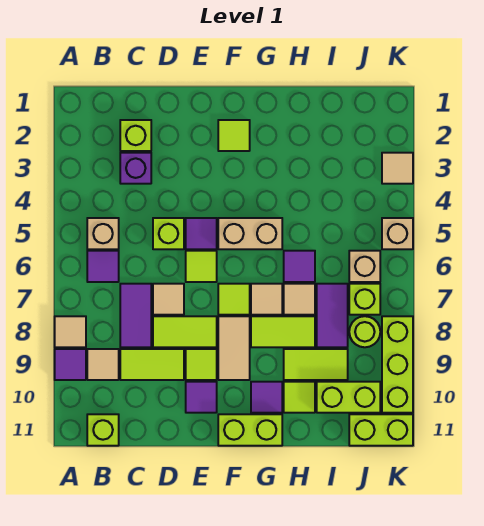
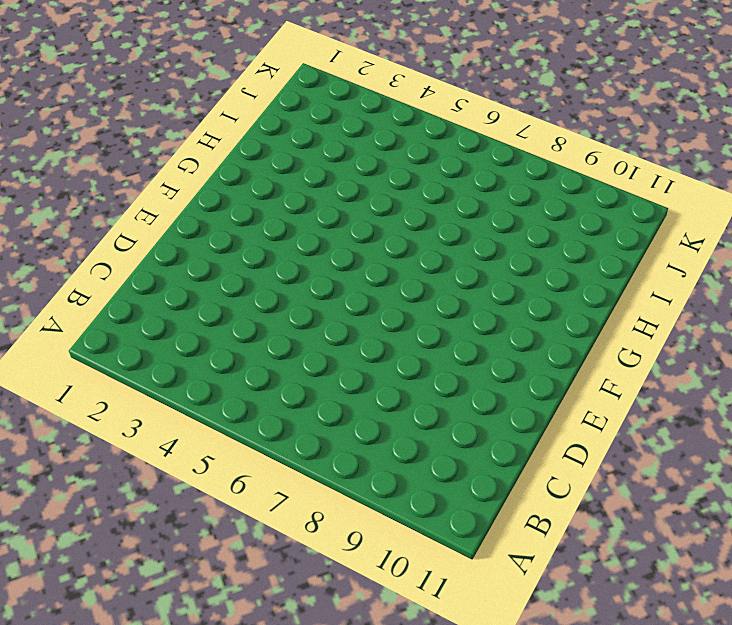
none -> tan tile A8 level 1
none -> purple tile A9 level 1
none -> tan brick B5 level 1
none -> purple tile B6 level 1

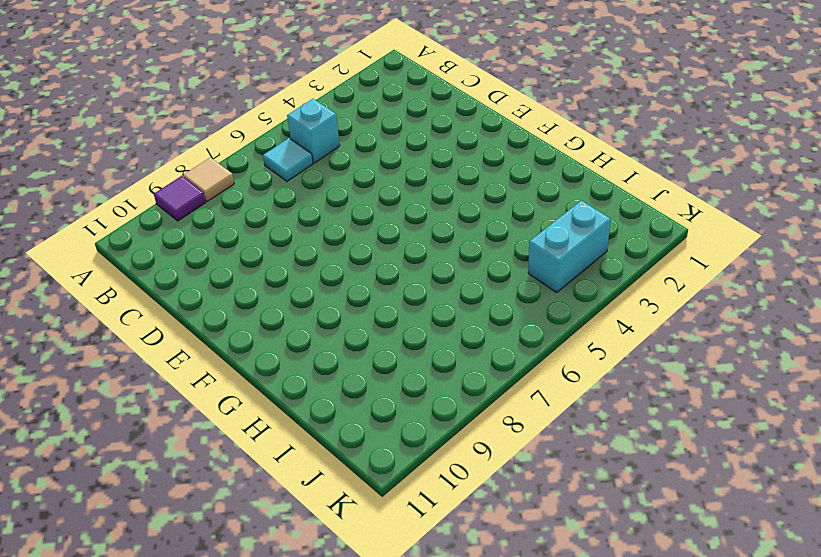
cyan brick B5 level 1 -> tan brick B5 level 1
cyan tile B6 level 1 -> purple tile B6 level 1
cyan brick J3:J4 level 1 -> none
none -> tan tile B9 level 1
none -> lime brick B11 level 1
none -> lime brick C2 level 1
none -> purple brick C3 level 1

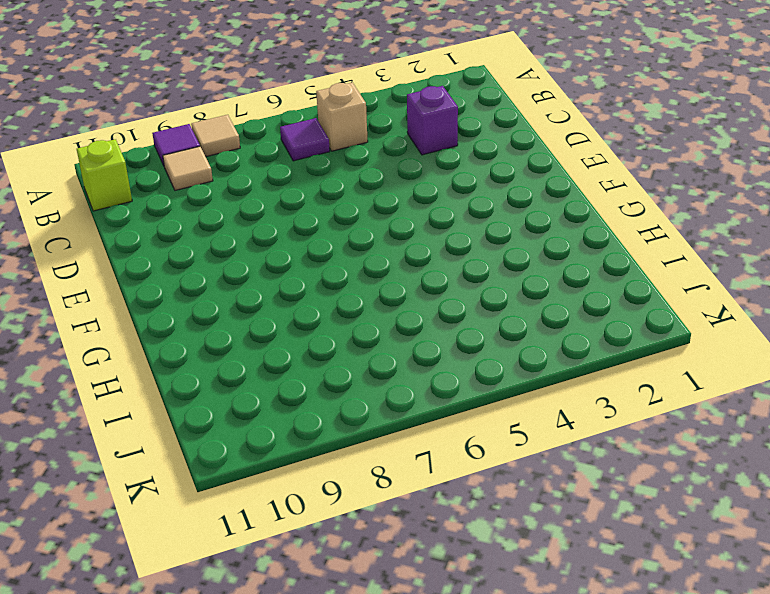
none -> lime brick C2 level 1
none -> purple tile C7:C8 level 1
none -> lime tile C9:D9 level 1
none -> lime brick D5 level 1

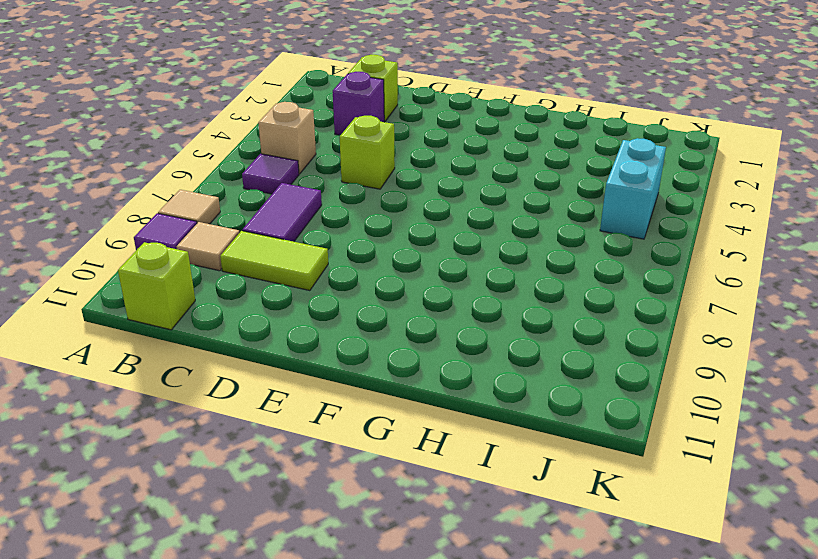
cyan brick J4:J5 level 1 -> none
none -> tan tile D7 level 1
none -> lime tile D8:E8 level 1
none -> purple tile E5 level 1
none -> lime tile E6 level 1

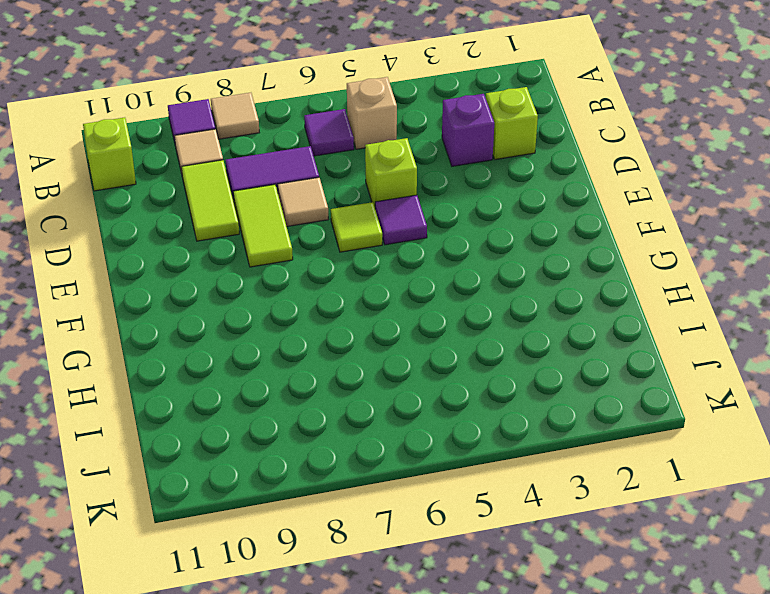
none -> lime tile E9 level 1
none -> purple tile E10 level 1
none -> lime tile F2 level 1
none -> tan brick F5:G5 level 1

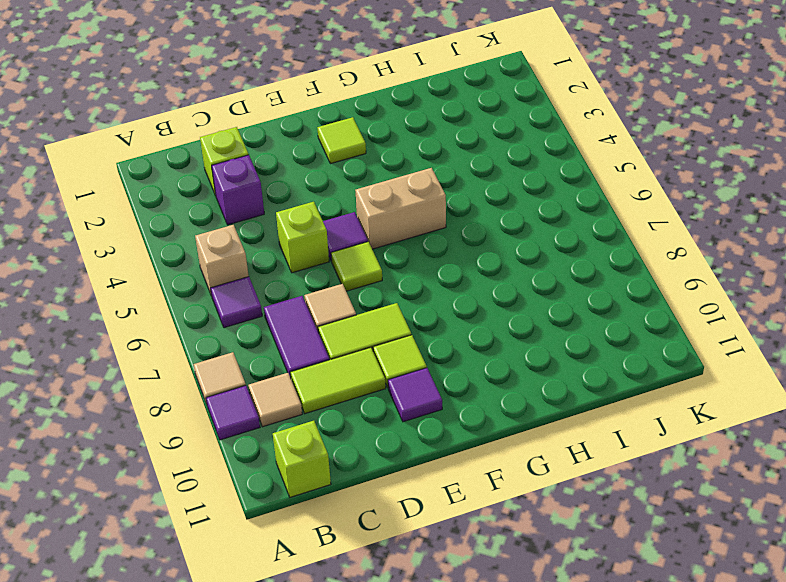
none -> lime tile F7 level 1
none -> tan tile F8:F9 level 1
none -> lime brick F11:G11 level 1
none -> tan tile G7 level 1

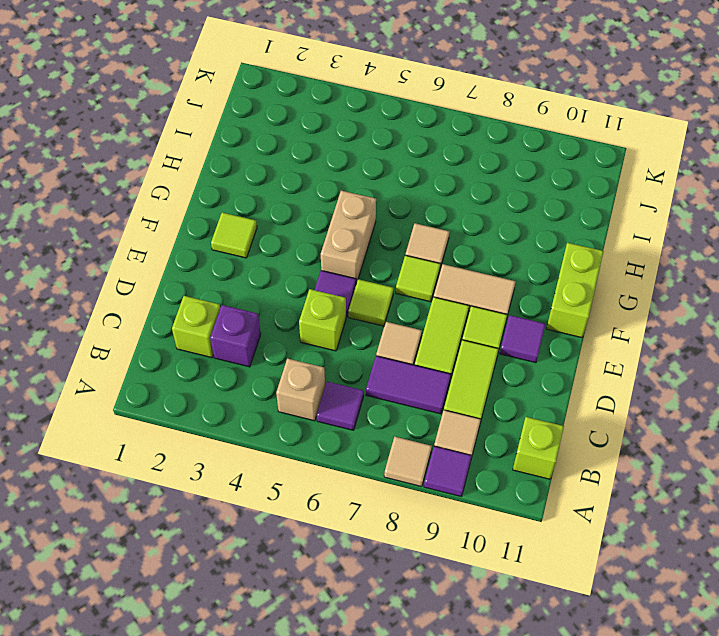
none -> lime tile G8:H8 level 1
none -> purple tile G10 level 1
none -> purple tile H6 level 1
none -> tan tile H7 level 1

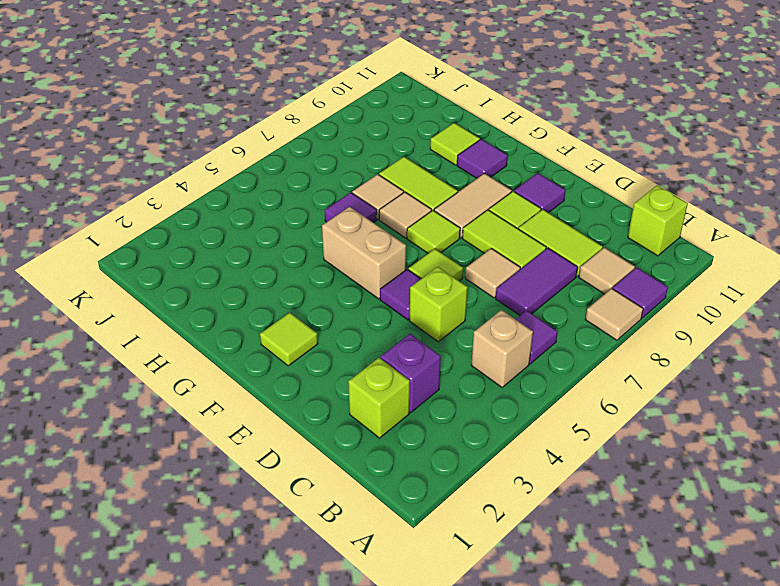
none -> lime brick F11:G11 level 1
none -> lime tile H9:I9 level 1
none -> purple tile I7:I8 level 1
none -> lime brick I10:J10 level 1

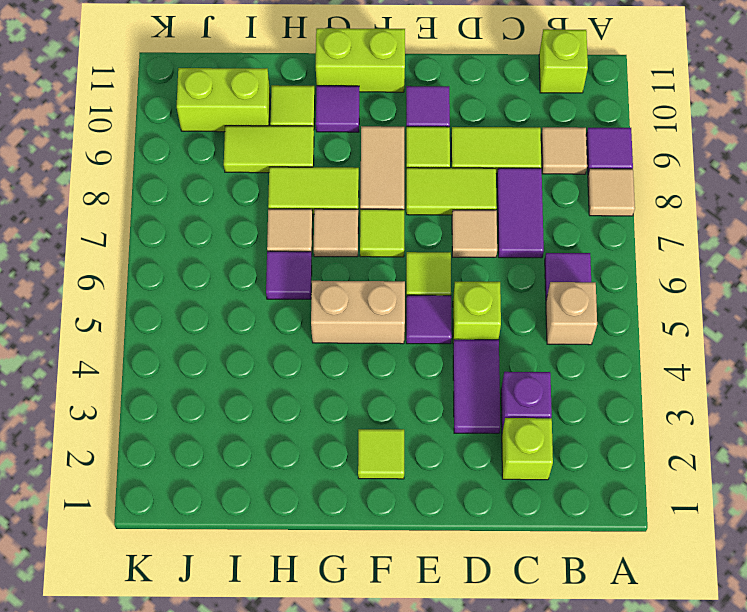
purple tile D3:D4 level 1 -> purple tile I7:I8 level 1
none -> tan brick J6 level 1
none -> lime brick J7 level 1
none -> lime round brick J8 level 1
none -> lime brick J11:K11 level 1

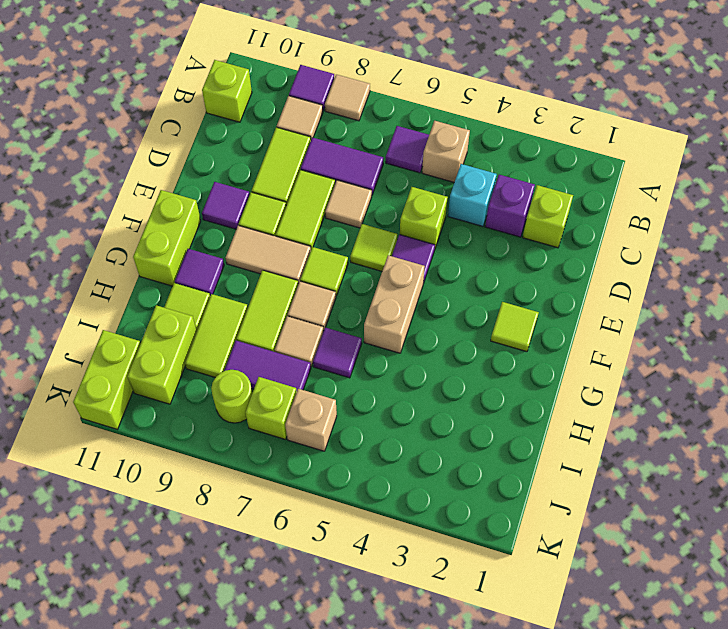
cyan brick C4 level 1 -> none
none -> tan tile K3 level 1
none -> tan brick K5 level 1
none -> lime brick K8:K10 level 1

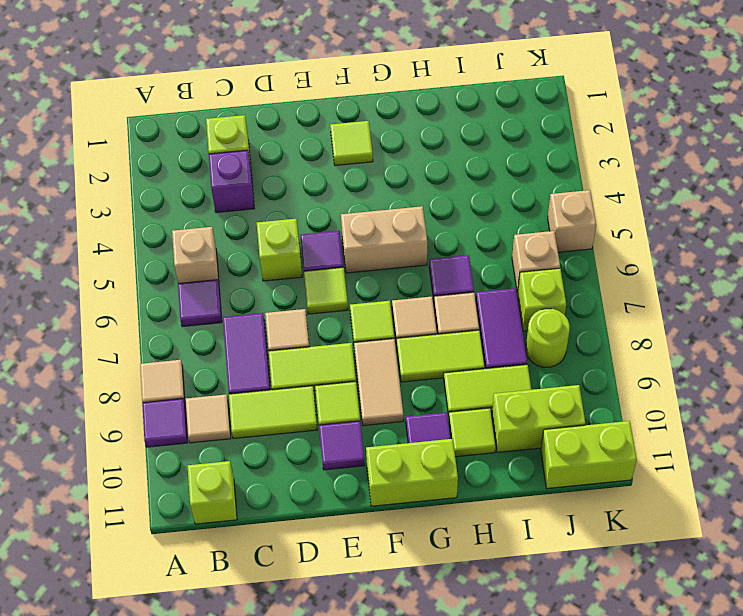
none -> tan tile K3 level 1
none -> lime brick K8:K10 level 1

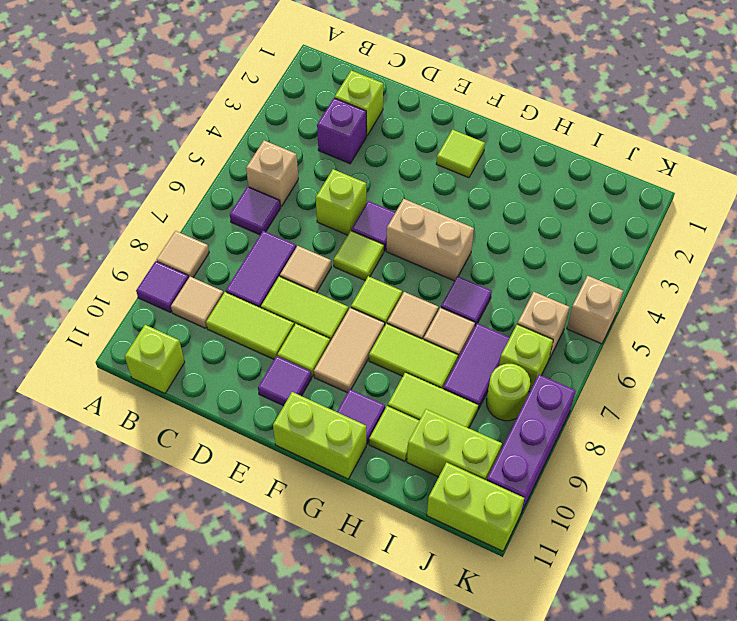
purple brick K8:K10 level 1 -> lime brick K8:K10 level 1
none -> tan tile K3 level 1

